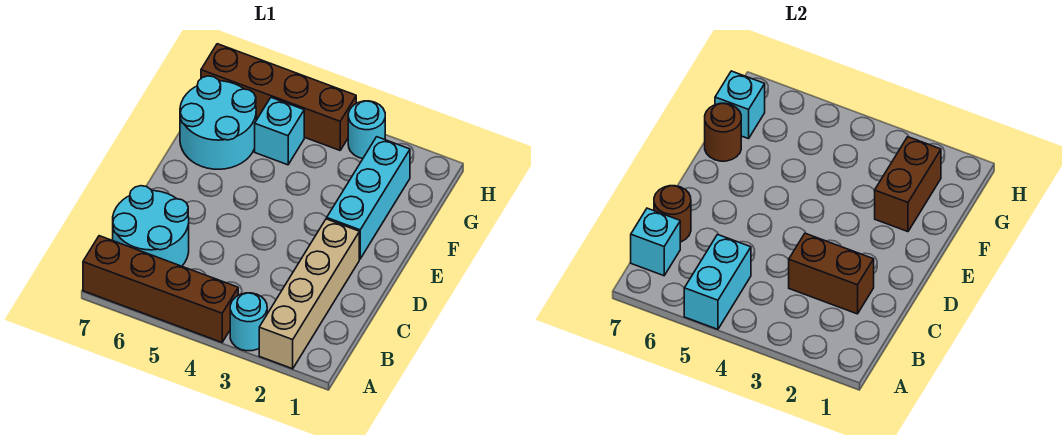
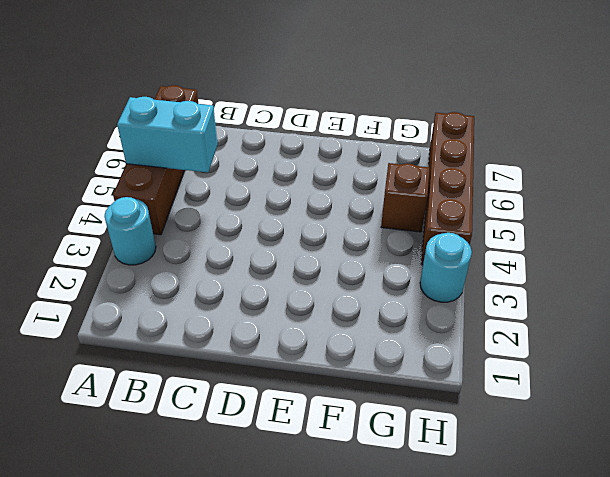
brown brick G5 level 1 -> cyan brick G5 level 1
none -> tan brick A2:D2 level 1
none -> cyan round brick B6:C7 level 1
none -> cyan brick E2:G2 level 1

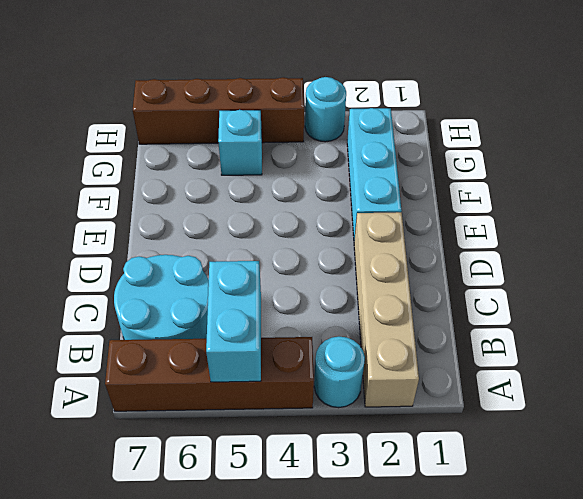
none -> cyan round brick F6:G7 level 1
none -> cyan brick B7 level 2
none -> brown brick C2:C3 level 2

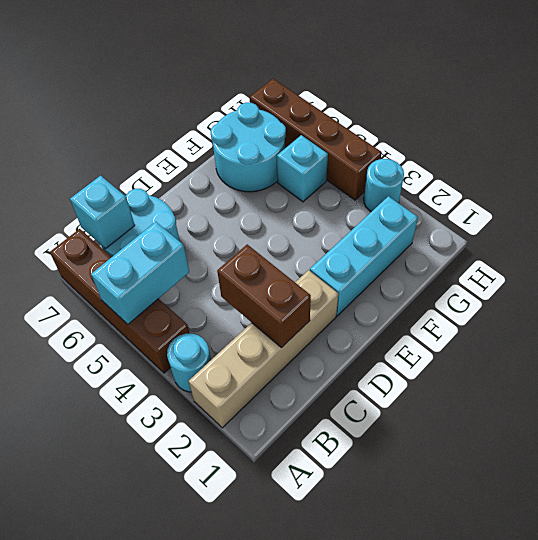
none -> brown round brick C7 level 2
none -> brown brick F2:G2 level 2
none -> brown round brick F7 level 2

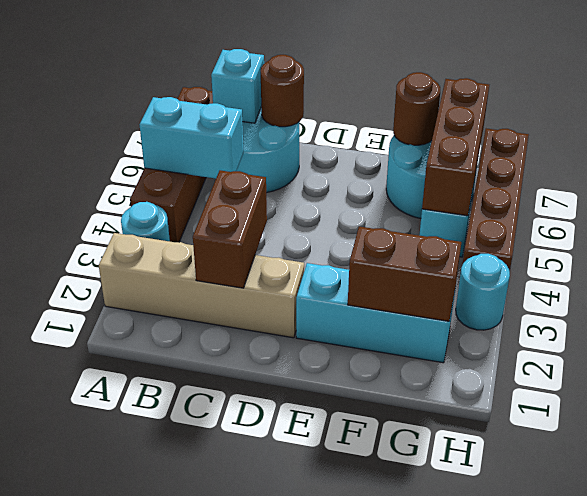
brown brick G5:G7 level 2 -> cyan brick G7 level 2

